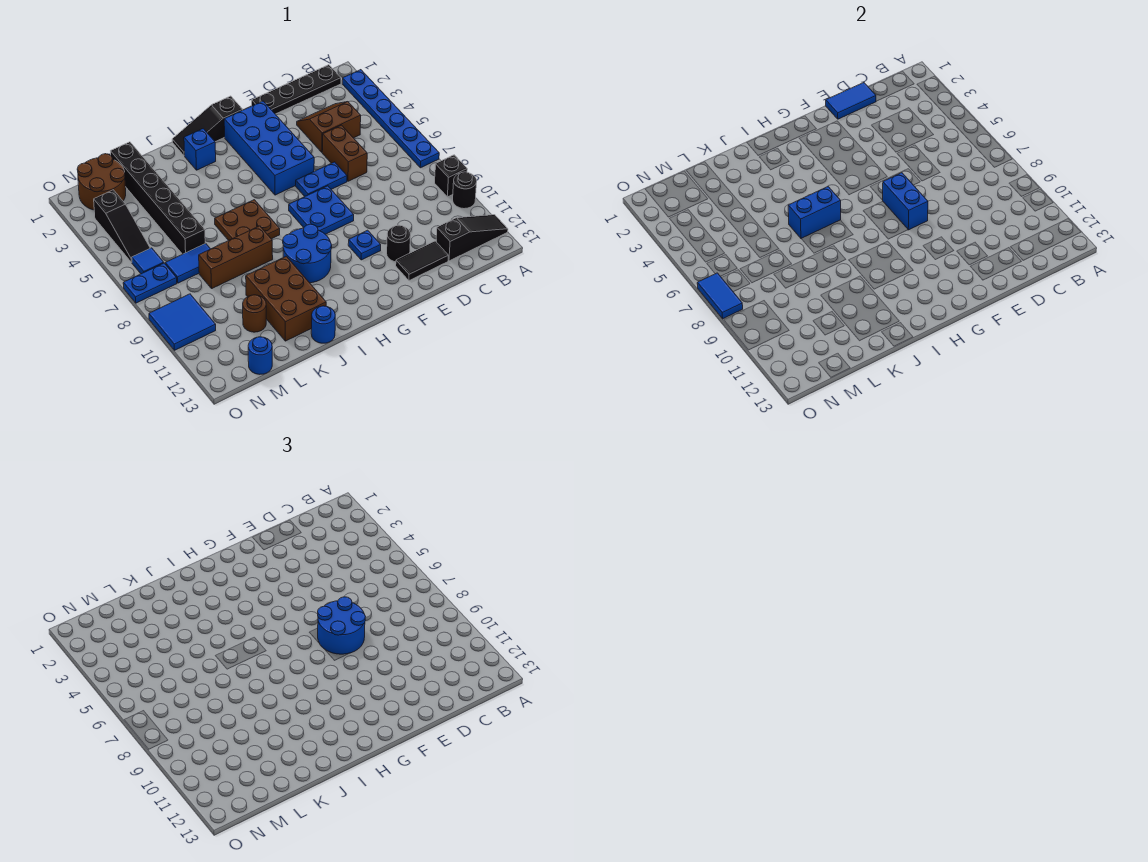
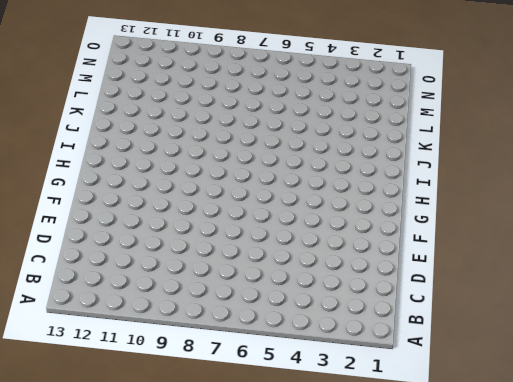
none -> blue plate A2:A7 level 1
none -> black brick A9 level 1
none -> black round brick A10 level 1
none -> black slope A12:C12 level 1 top C

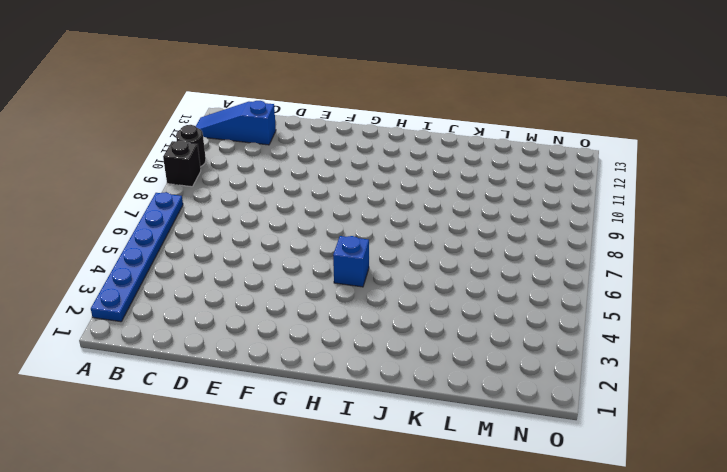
blue slope A12:C12 level 1 top C -> black slope A12:C12 level 1 top C
blue brick H5 level 1 -> blue brick I2 level 1
none -> black plate B1:E1 level 1
none -> brown slope C3:D4 level 1 top 4
none -> brown brick D5:D6 level 1
none -> black tile D12:E12 level 1

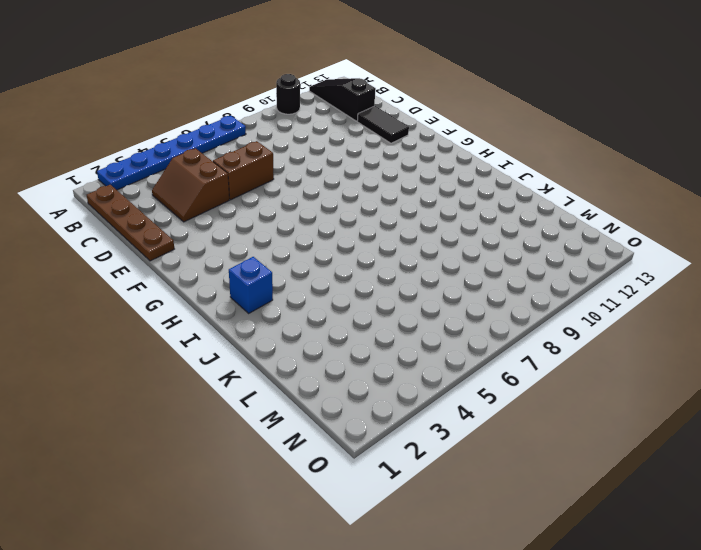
brown plate B1:E1 level 1 -> black plate B1:E1 level 1
none -> black brick A9 level 1
none -> blue plate E6:F6 level 1
none -> black round brick E11 level 1
none -> blue brick F2:G5 level 1

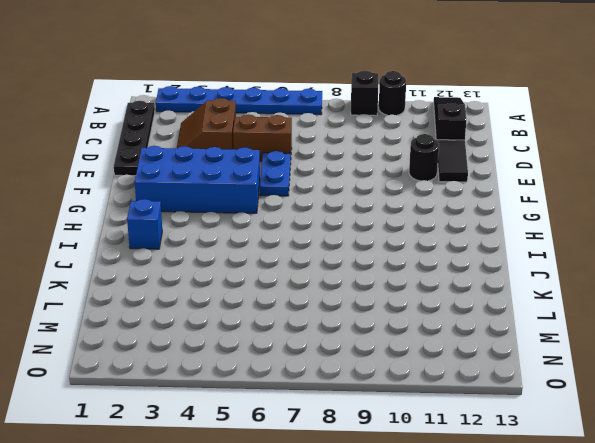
none -> blue plate F7:G8 level 1
none -> blue plate F10 level 1
none -> black slope G1:I1 level 1 top G
none -> blue round brick H9:I10 level 1

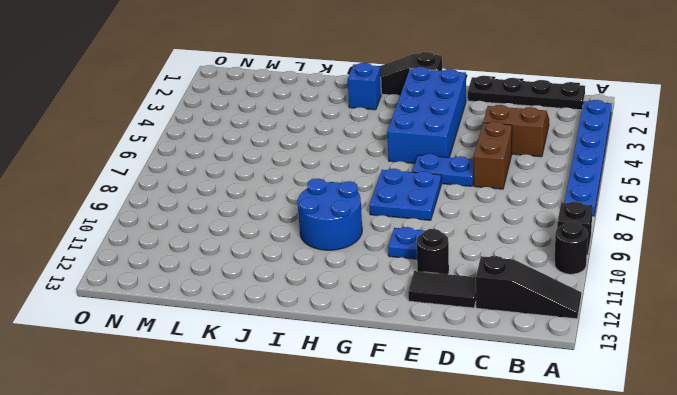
none -> brown plate I6:J7 level 1
none -> brown brick J8:L8 level 1
none -> brown brick J10:K12 level 1
none -> blue round brick J13 level 1

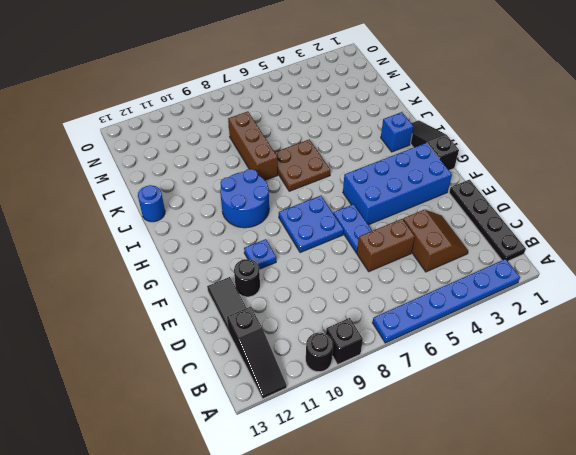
none -> brown brick J10:K12 level 1
none -> black brick L1:L6 level 1
none -> blue tile L7:M7 level 1
none -> brown round brick L11 level 1

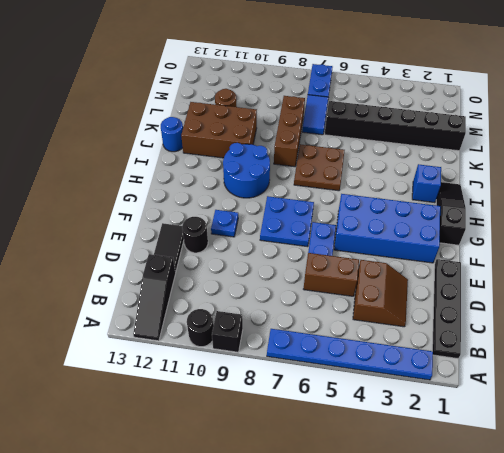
none -> brown round brick M1:N2 level 1
none -> blue round brick M13 level 1
none -> black slope N3:N5 level 1 top 3
none -> blue tile N6 level 1

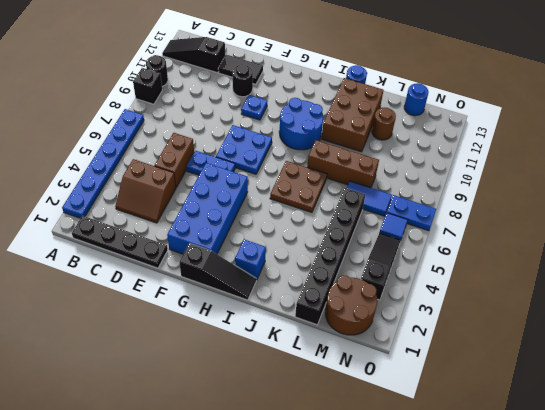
none -> blue tile N9:O10 level 1
none -> blue tile D1:E1 level 2
none -> blue brick F7:F8 level 2
none -> blue brick I6:J6 level 2

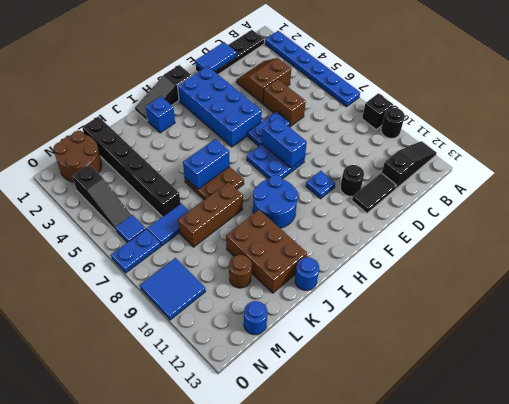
none -> blue tile O7:O8 level 2
none -> blue round brick E7:F8 level 3

